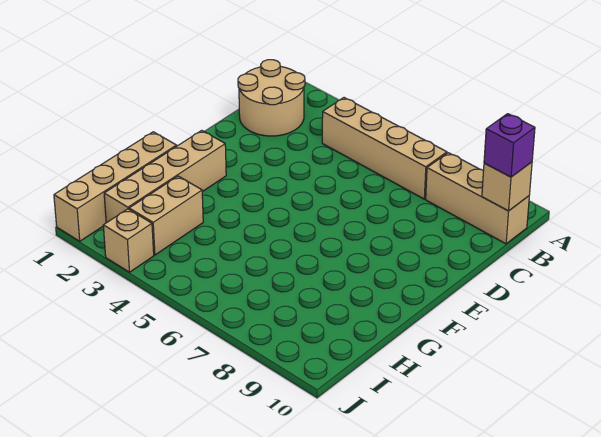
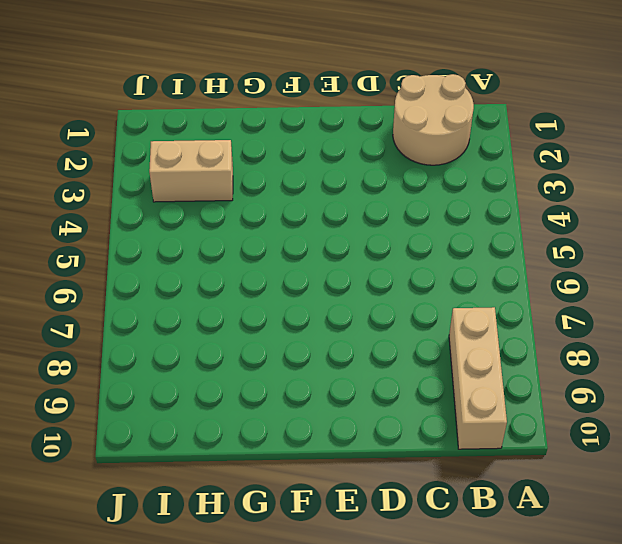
none -> tan brick B4:B7 level 1
none -> tan brick F2:I2 level 1

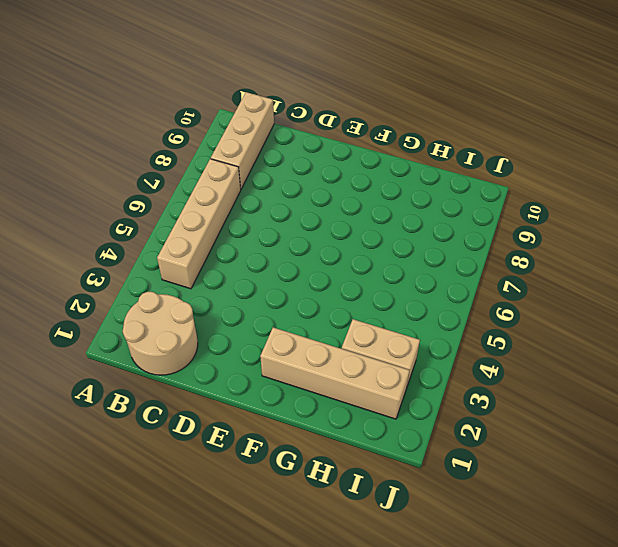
none -> tan brick G1:J1 level 1
none -> tan brick J3 level 1

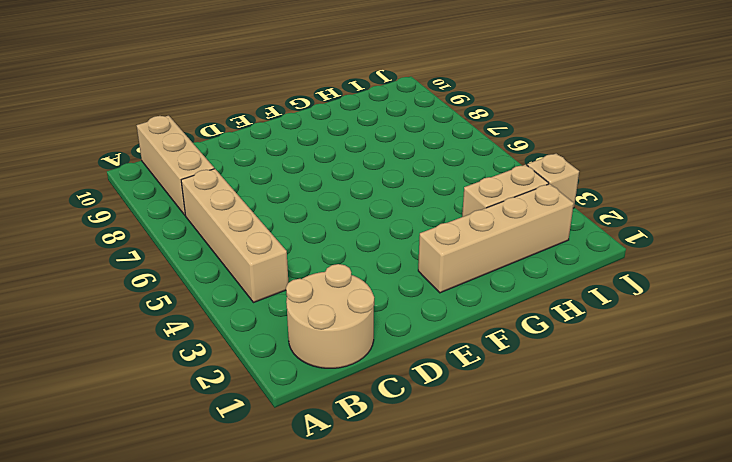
none -> tan brick G1:J1 level 1
none -> tan brick B10 level 2

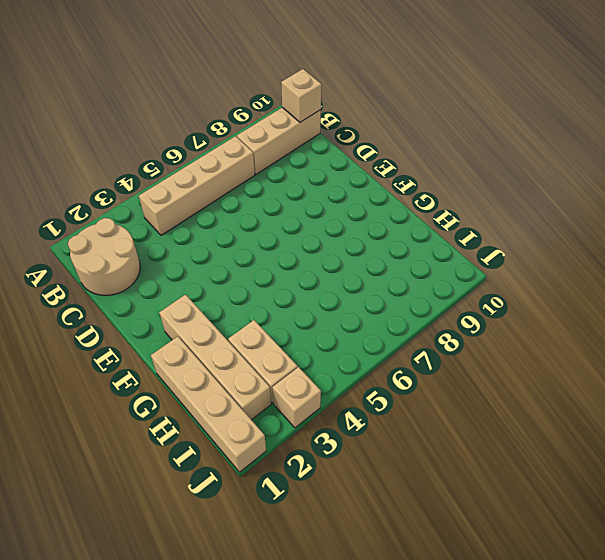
none -> purple brick B10 level 3

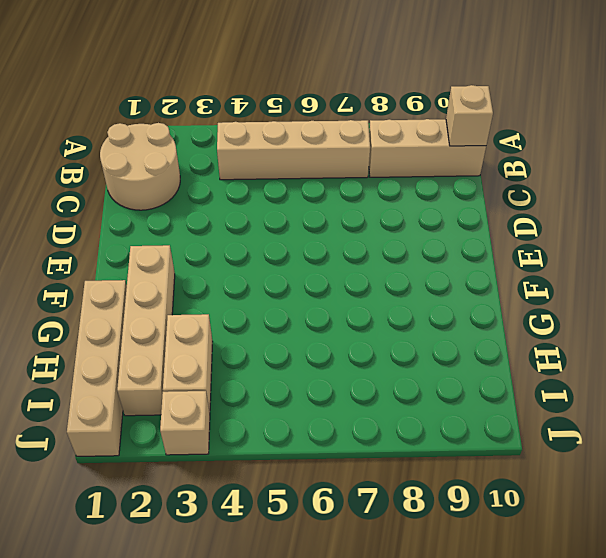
none -> purple brick B10 level 3

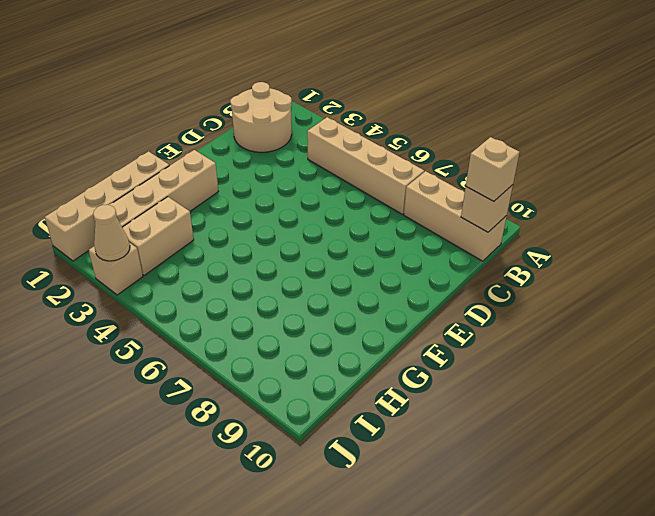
tan brick B10 level 3 -> purple brick B10 level 3
tan cone J3 level 2 -> none

